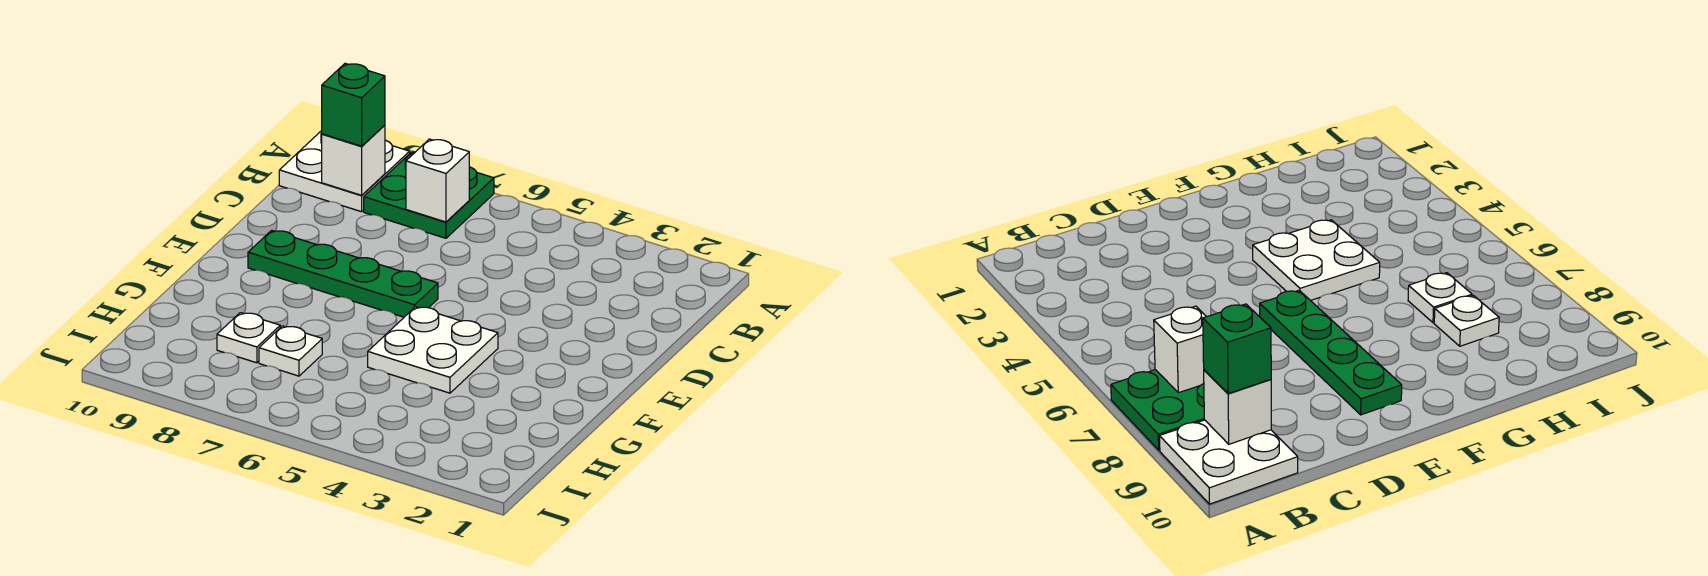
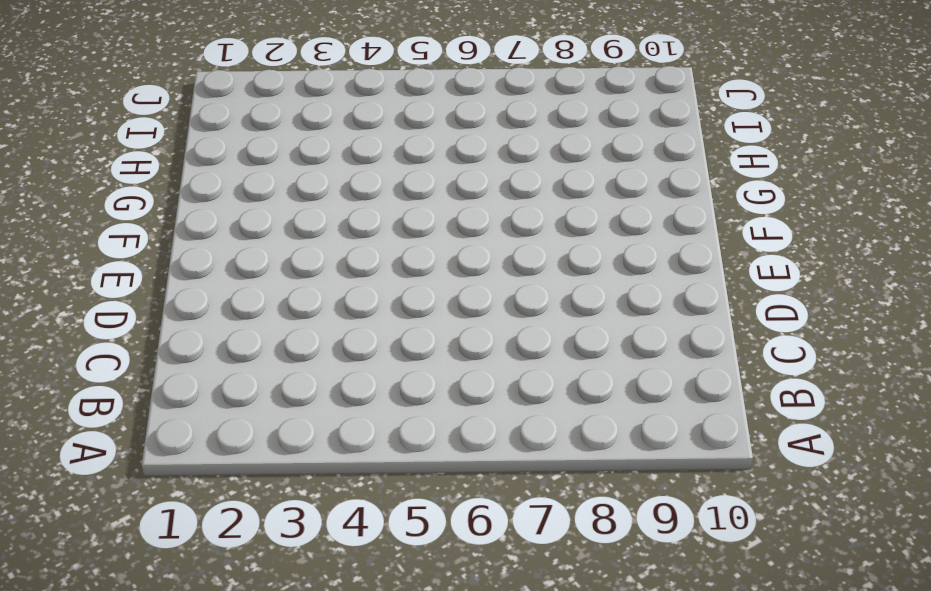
none -> green plate A7:B8 level 1
none -> white plate A9:B10 level 1

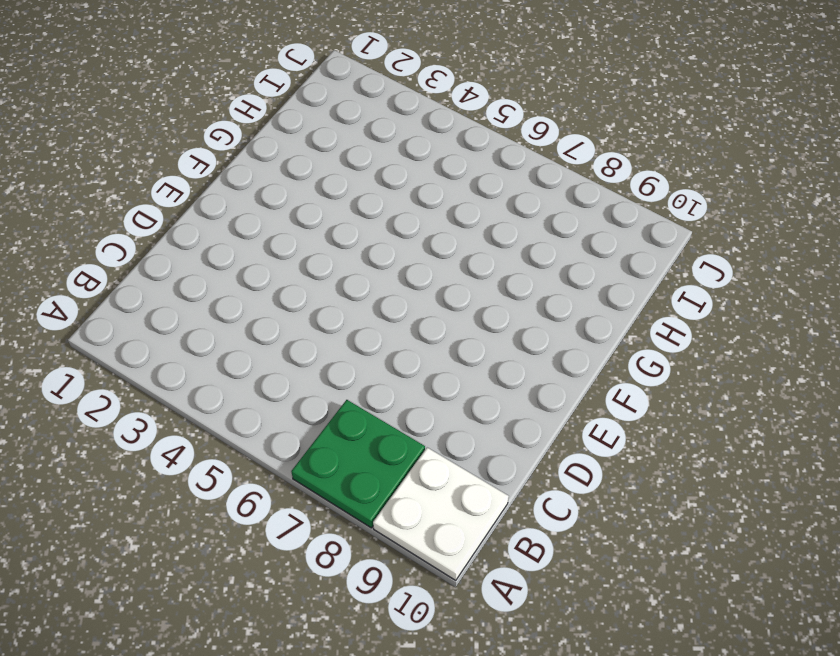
none -> green plate E6:E9 level 1
none -> white plate F4:G5 level 1

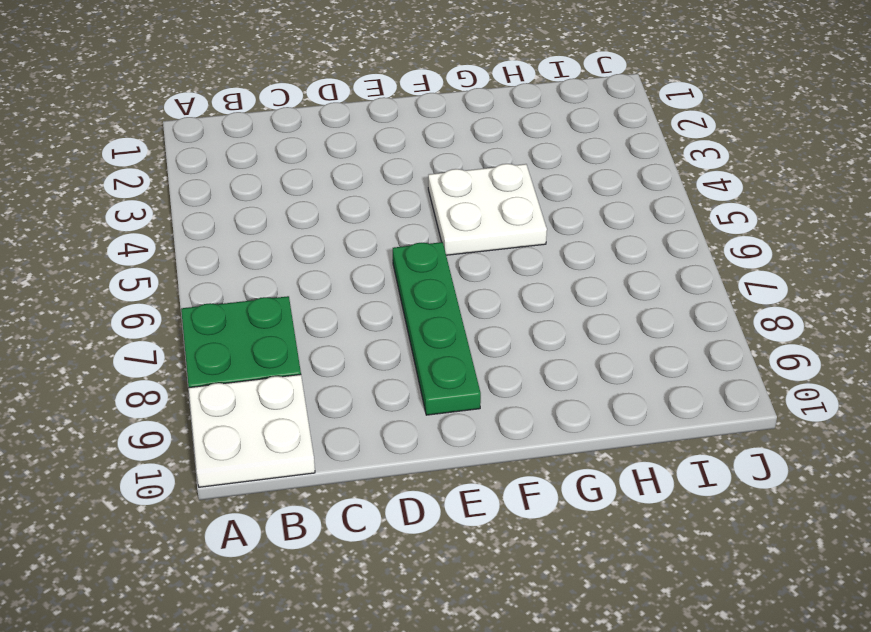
none -> white plate H7 level 1
none -> white plate H8 level 1

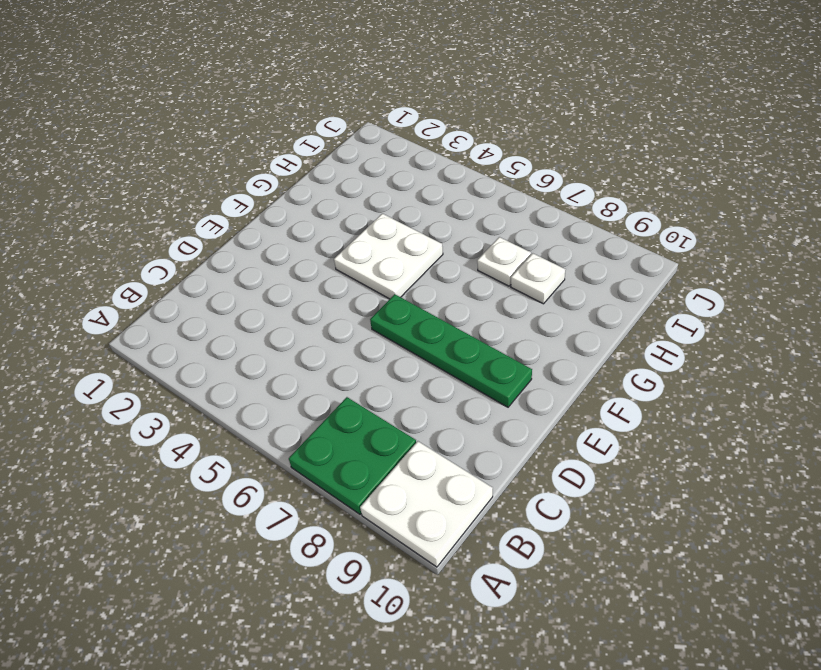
none -> white brick B7 level 2
none -> white brick B9 level 2

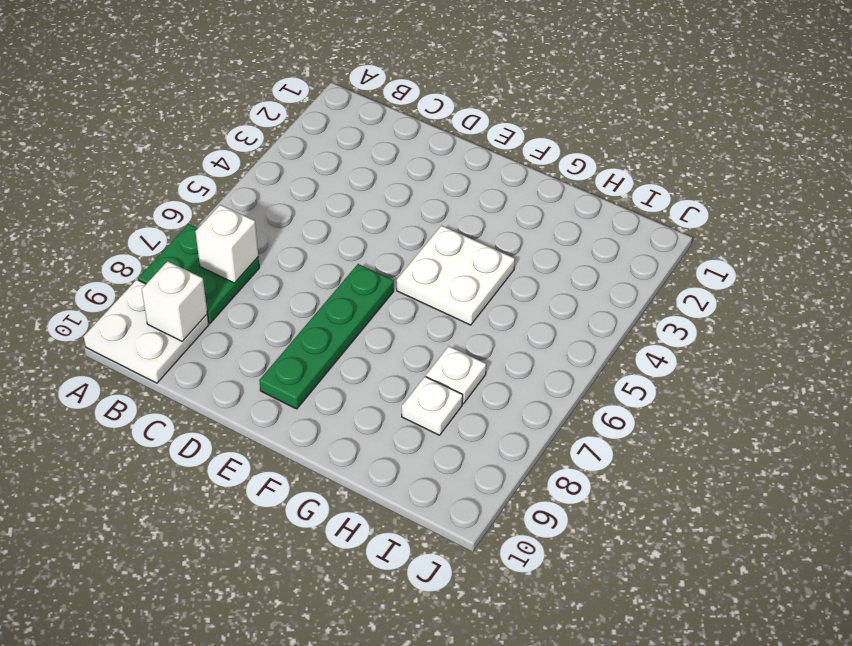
none -> green brick B9 level 3

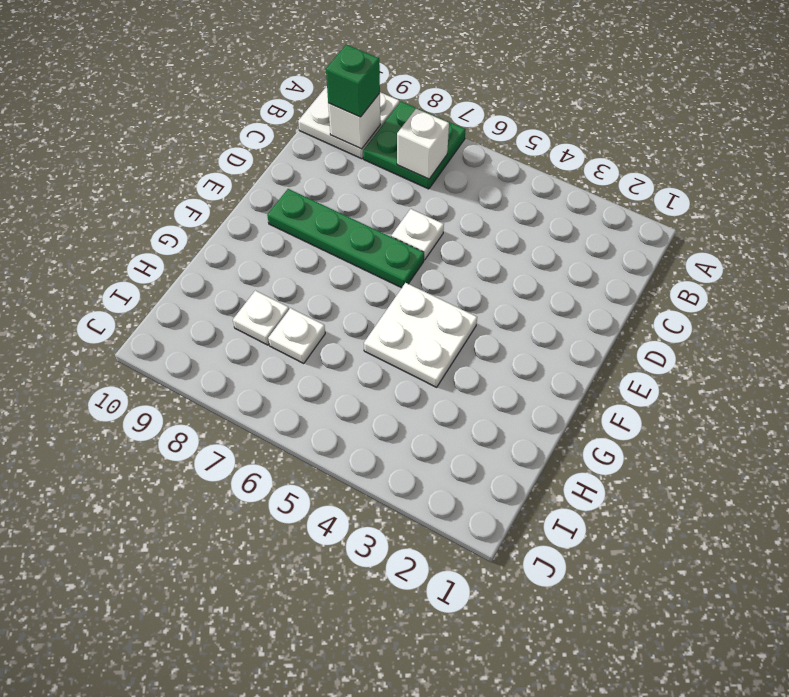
white plate D6 level 1 -> none

